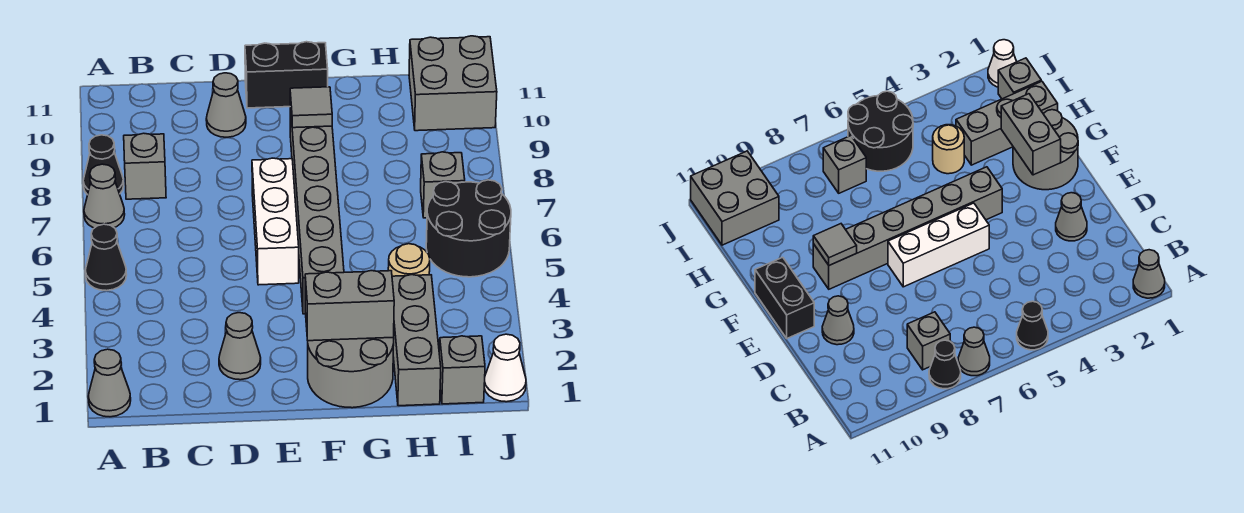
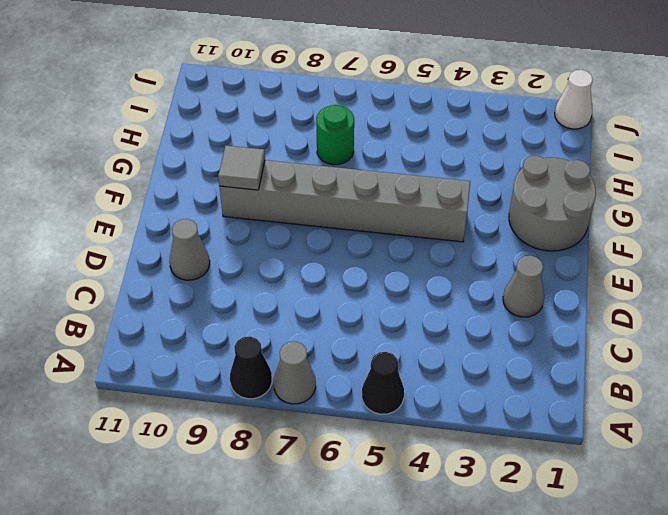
green round brick H7 level 1 -> none
none -> grey cone A1 level 1
none -> grey brick B8 level 1
none -> white brick E5:E7 level 1

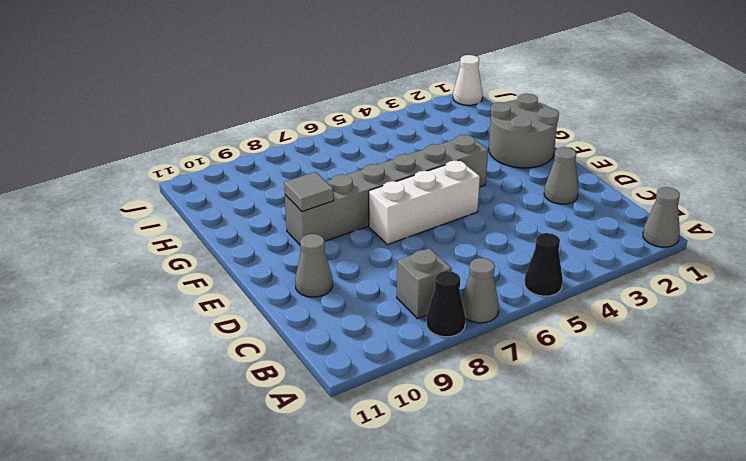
none -> black brick E11:F11 level 1
none -> grey brick H1:H3 level 1
none -> tan round brick H4 level 1

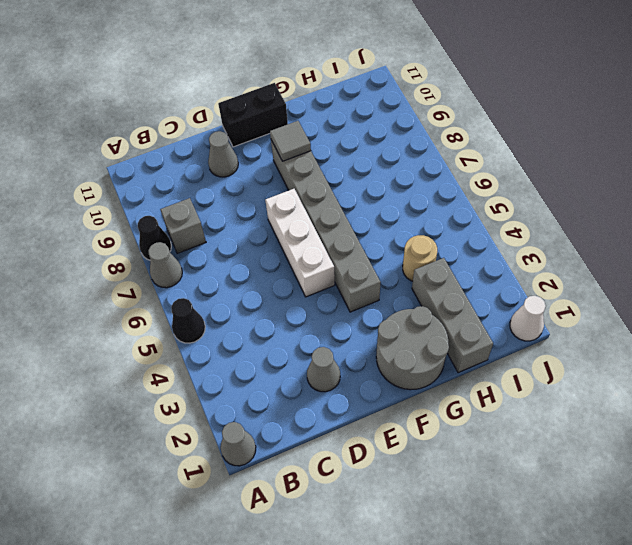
none -> grey brick I1 level 1
none -> black round brick I5:J6 level 1
none -> grey brick I7 level 1

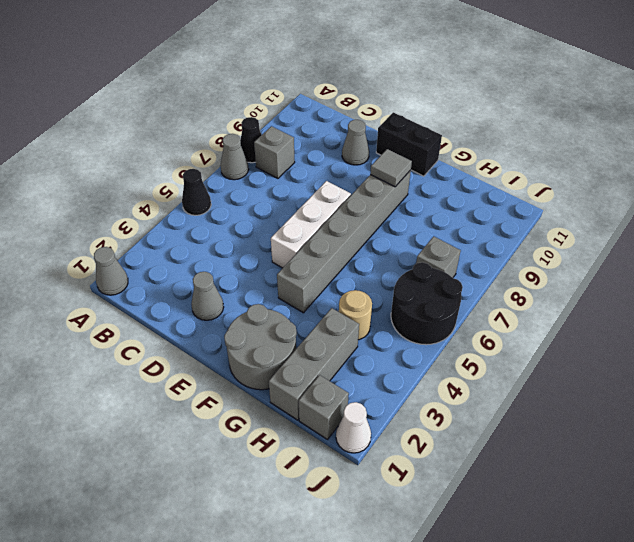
none -> grey brick I10:J11 level 1
none -> grey brick F2:G2 level 2

